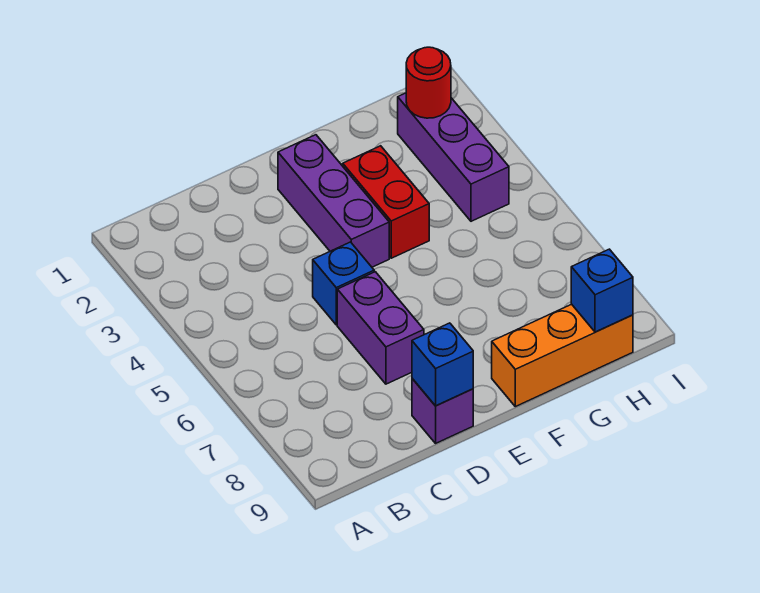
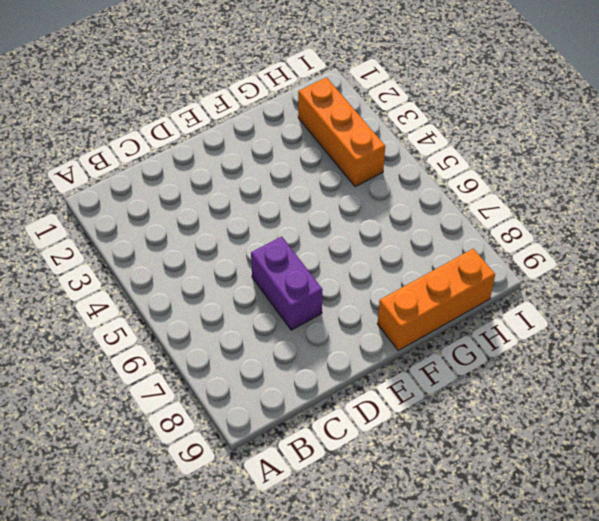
orange brick H2:H4 level 1 -> purple brick H2:H4 level 1
none -> blue brick D5 level 1
none -> purple brick D9 level 1

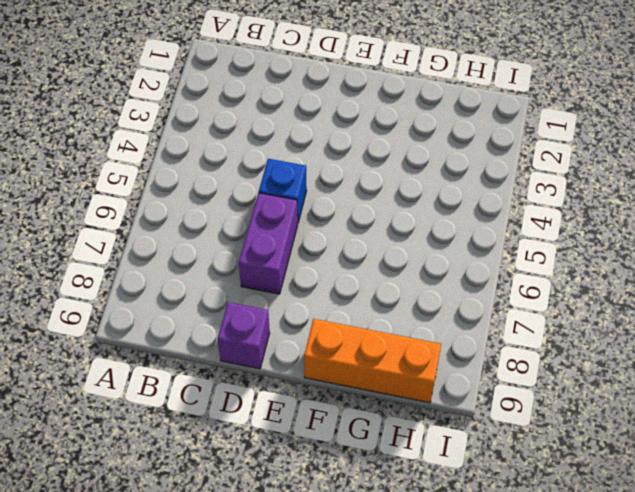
none -> purple brick E2:E4 level 1
none -> red brick F3:F4 level 1

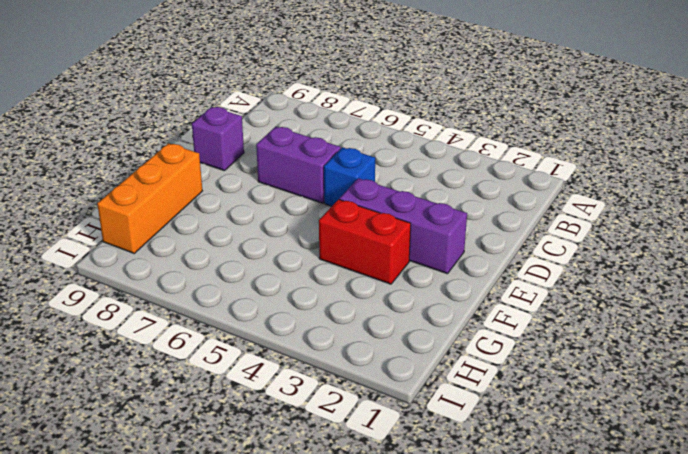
none -> purple brick H2:H4 level 1
none -> blue brick D9 level 2

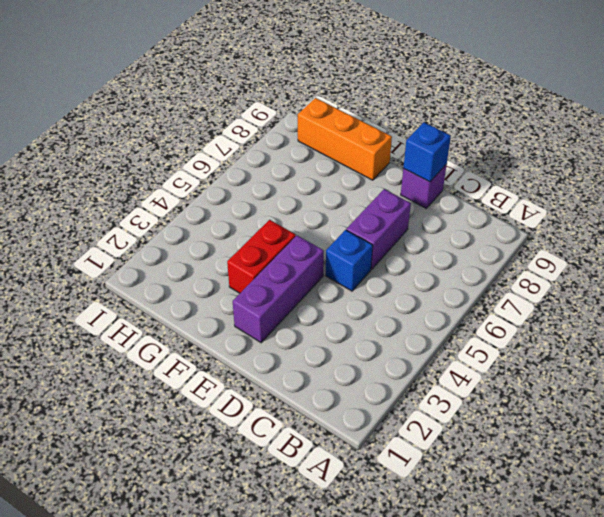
none -> purple brick H2:H4 level 1
none -> red round brick H2 level 2

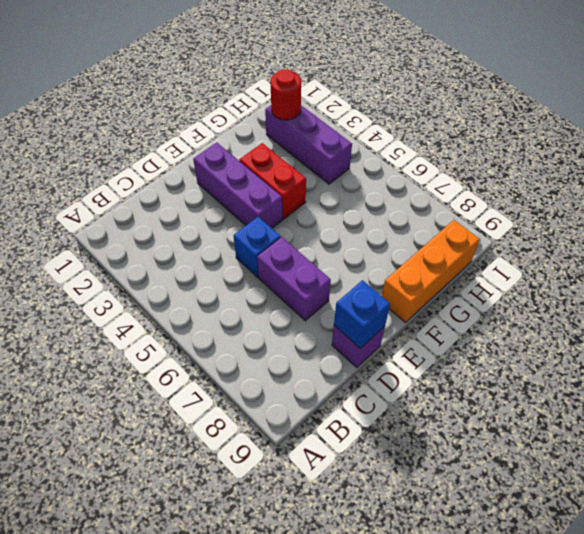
none -> blue brick H9 level 2

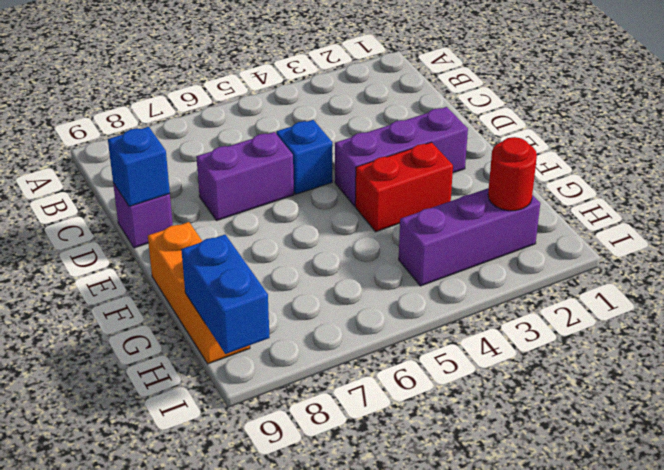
blue brick H9:I9 level 2 -> blue brick H9 level 2

